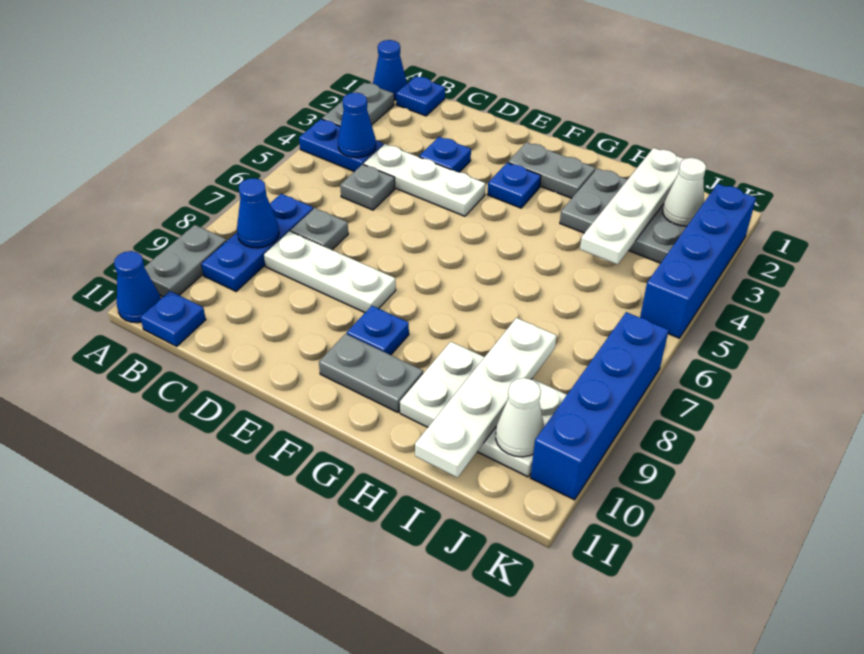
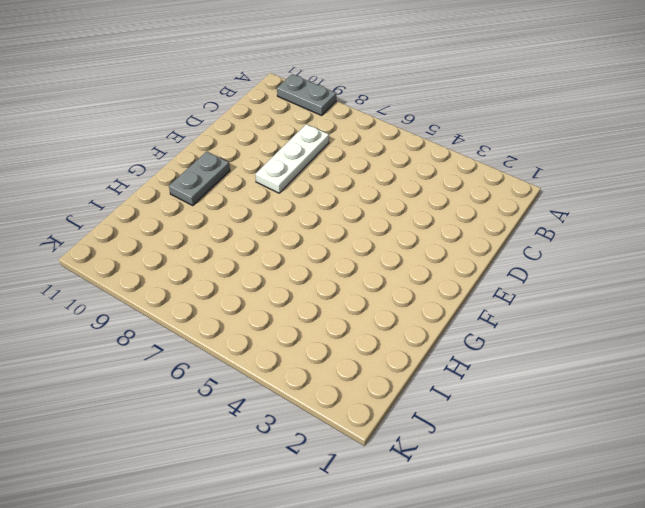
none -> blue cone A1 level 1
none -> grey plate A2:A3 level 1
none -> blue plate A4:B4 level 1

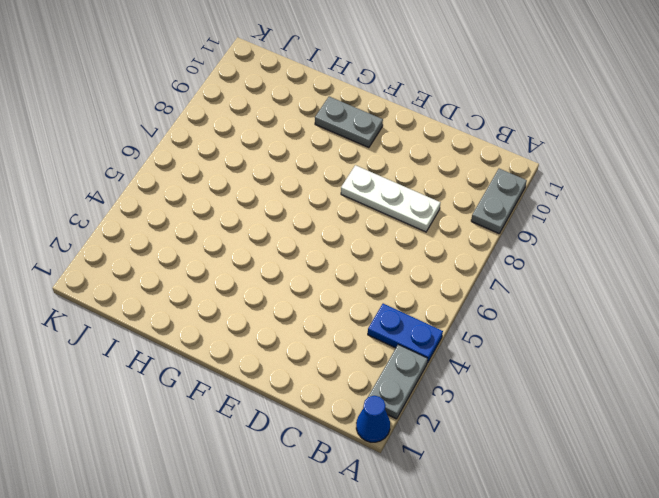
none -> blue cone A11 level 1
none -> blue plate B1 level 1
none -> blue plate B7:B9 level 1

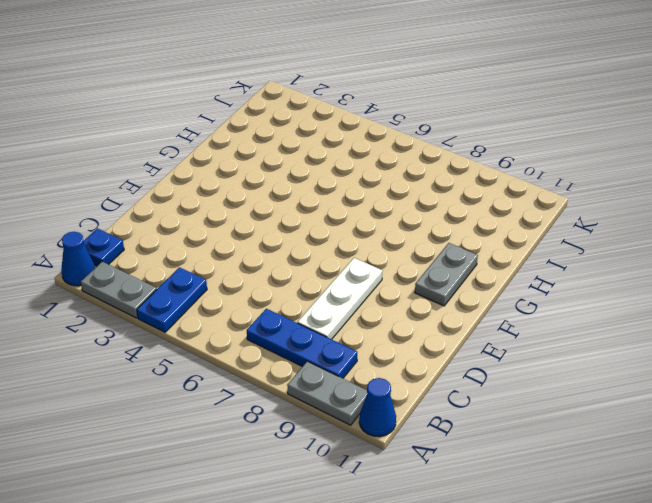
none -> blue plate B11 level 1
none -> white plate C4:E4 level 1
none -> grey plate C5 level 1

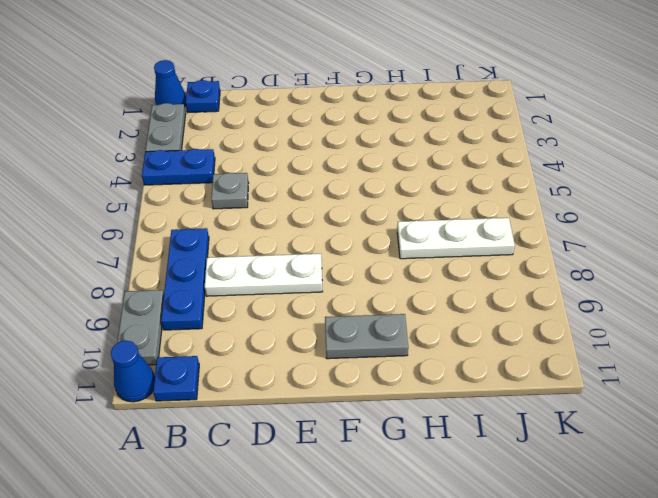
white plate H7:J7 level 1 -> white plate C4:E4 level 1
none -> grey plate C7 level 1
none -> blue plate D3 level 1
none -> grey plate F2:G2 level 1

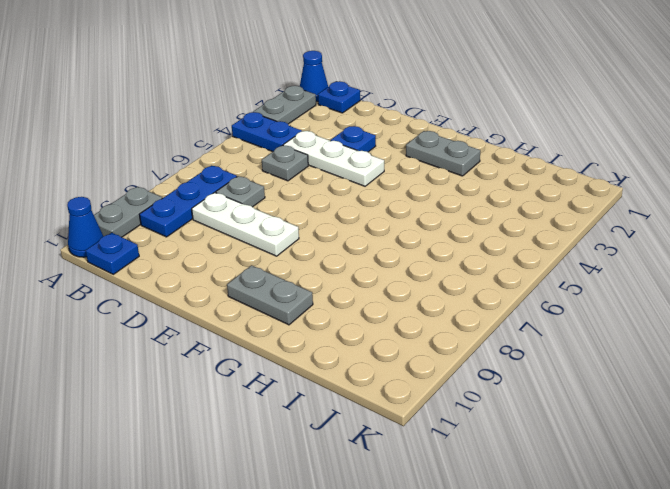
none -> blue plate F3 level 1
none -> blue plate F9 level 1
none -> grey plate H2:J3 level 1

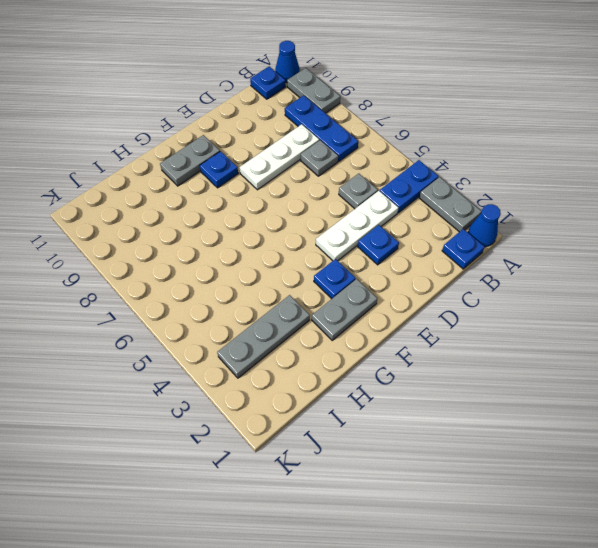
grey plate H3:J3 level 1 -> grey plate H2:J3 level 1
none -> white plate H9:J10 level 1
none -> blue brick K2:K5 level 1
none -> blue brick K7:K10 level 1

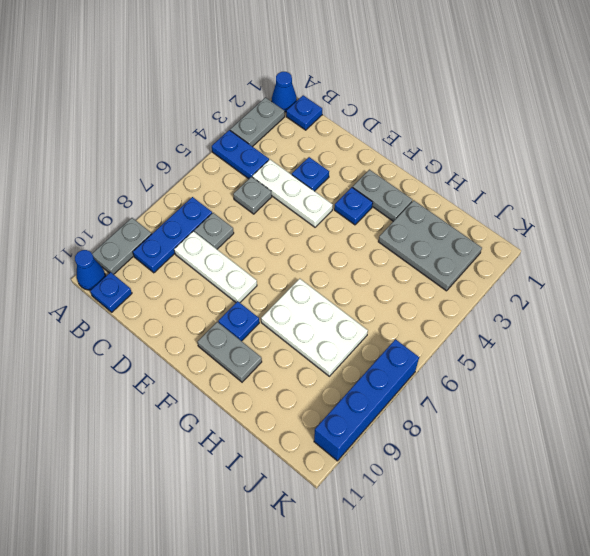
white plate G7:I8 level 1 -> white plate H9:J10 level 1
none -> blue brick K2:K5 level 1
none -> blue cone B4 level 2
none -> blue cone B8 level 2

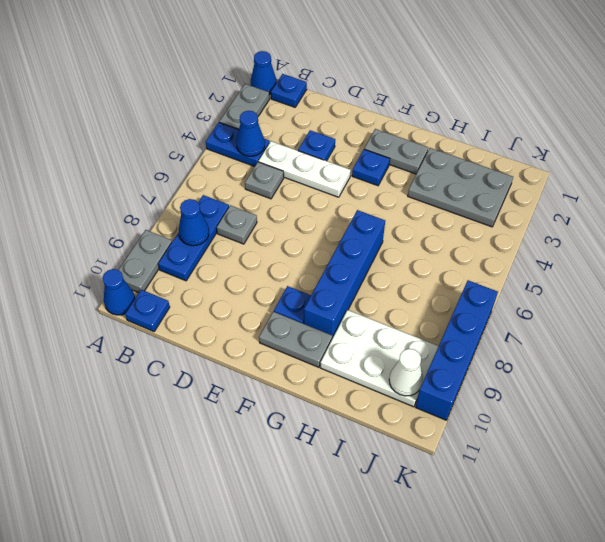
blue brick G6:G9 level 1 -> blue brick K2:K5 level 1
none -> white plate C8:E8 level 1
none -> white plate I1:I4 level 2
none -> white plate I8:I11 level 2

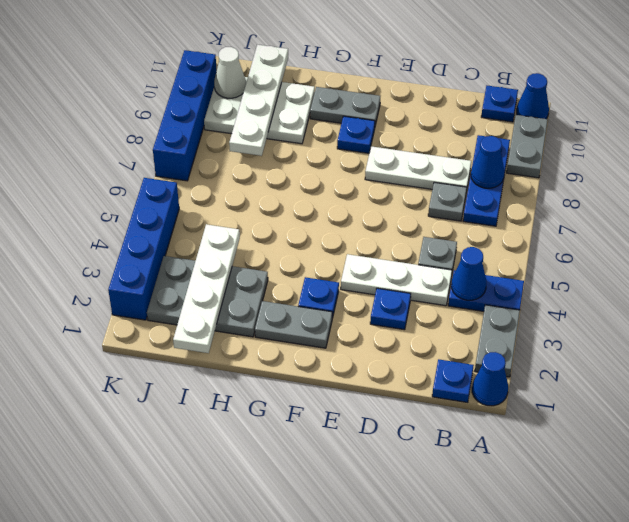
none -> white cone J2 level 2

